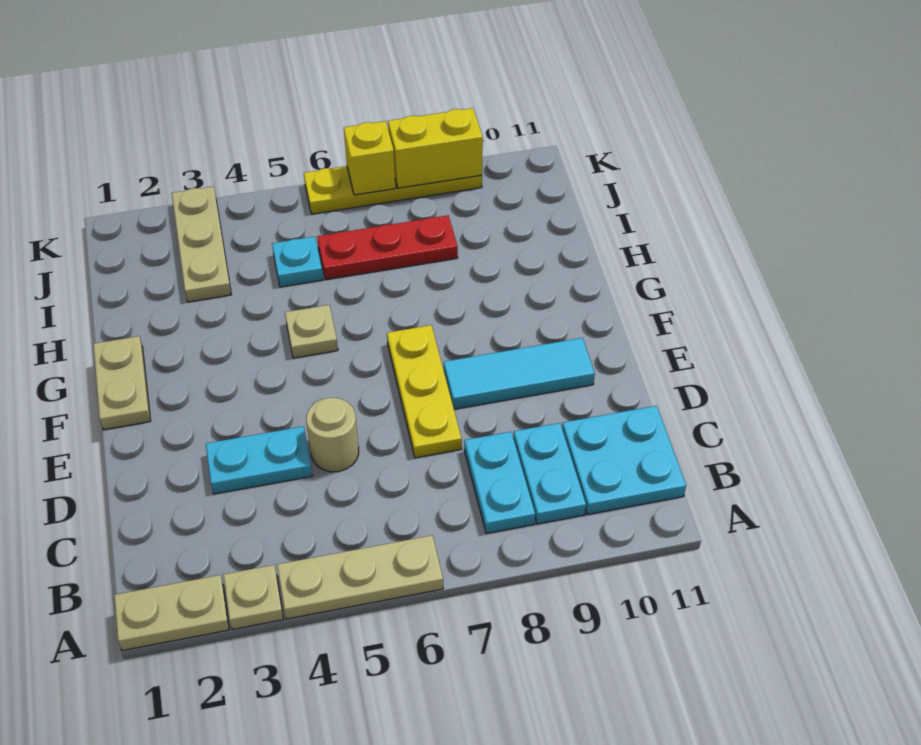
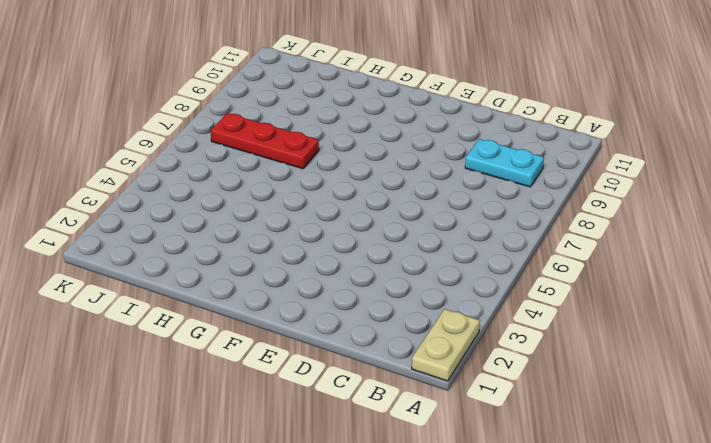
red plate H7:J7 level 1 -> red plate I6:I8 level 1
none -> tan plate A3 level 1
none -> tan plate A4:A6 level 1
none -> cyan plate B8:C8 level 1

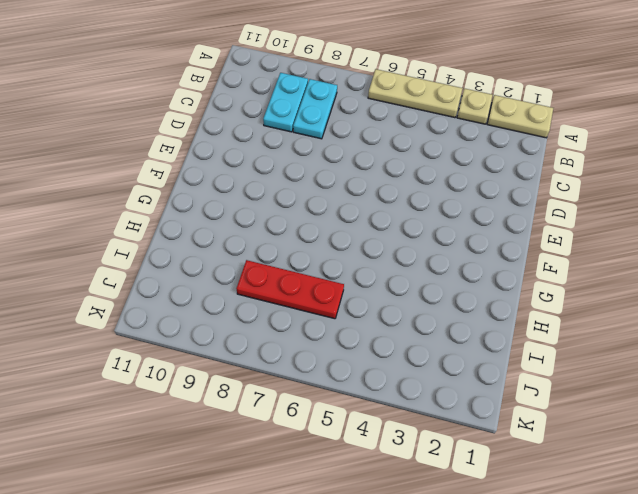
none -> cyan plate B10:C11 level 1
none -> cyan plate D3:D4 level 1
none -> tan round brick D5 level 1

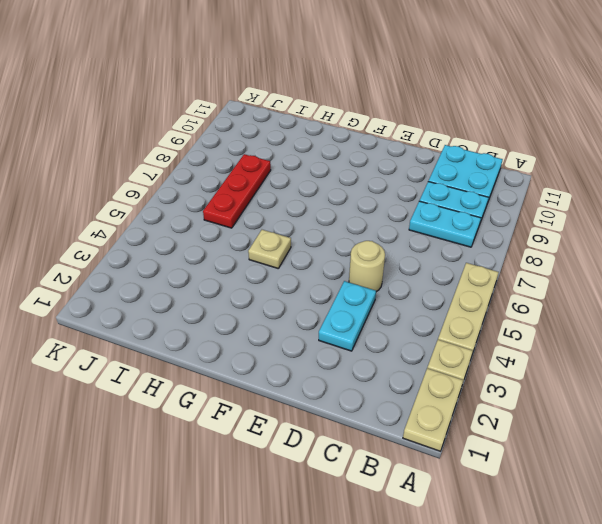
none -> yellow plate D7:F7 level 1
none -> cyan tile E8:E10 level 1
none -> tan plate F1:G1 level 1

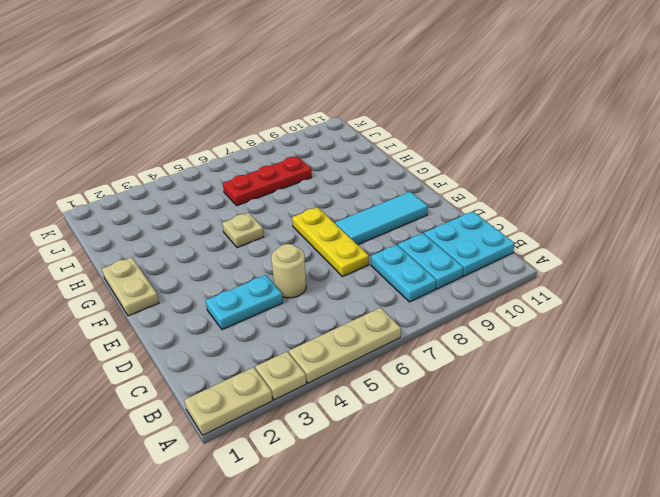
none -> tan plate I3:K3 level 1
none -> cyan plate I5 level 1
none -> yellow plate K6:K9 level 1

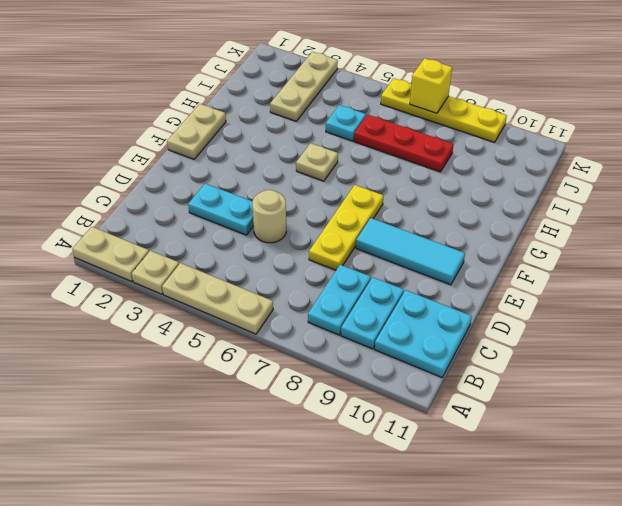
none -> yellow brick K8:K9 level 2

